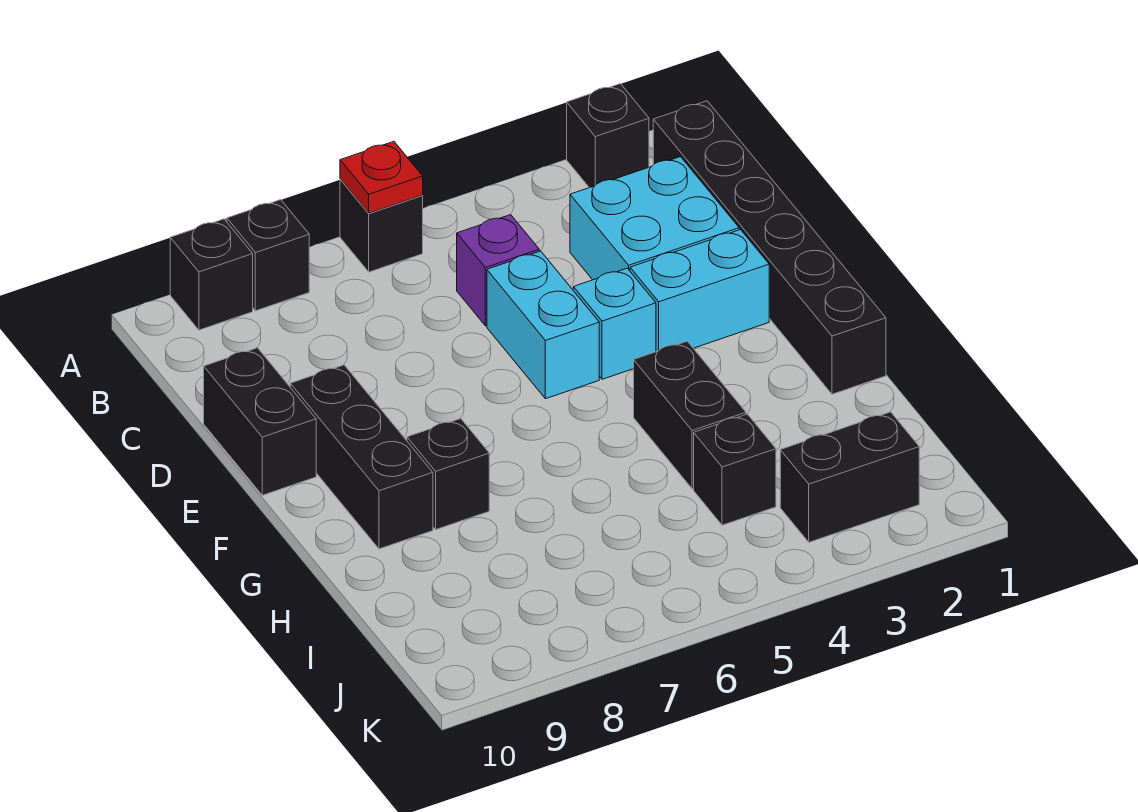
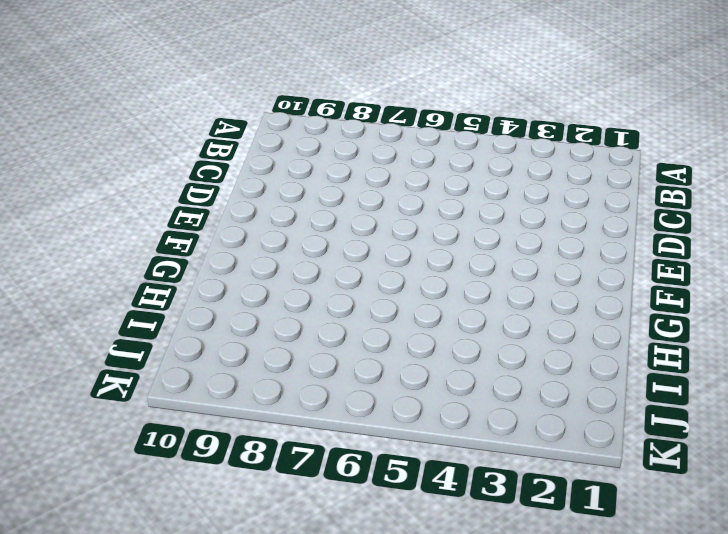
none -> black brick A2 level 1
none -> black brick A6 level 1
none -> black brick A8 level 1

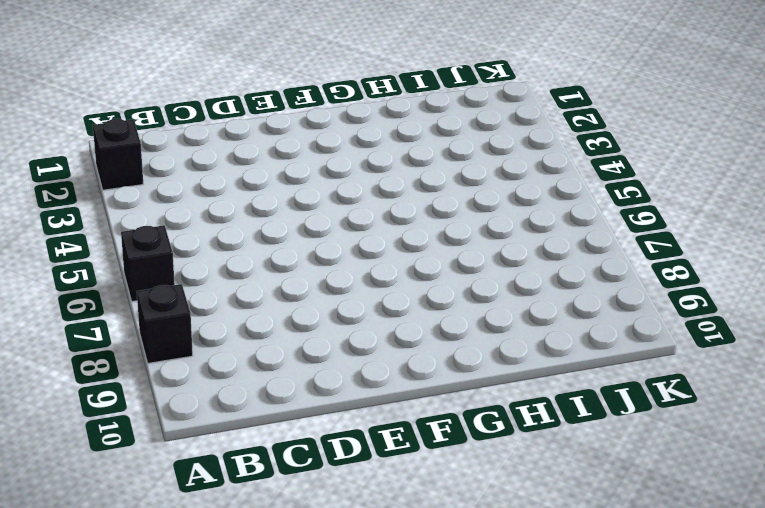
none -> black brick A9 level 1
none -> black brick B1:G1 level 1
none -> cyan brick C2:D3 level 1

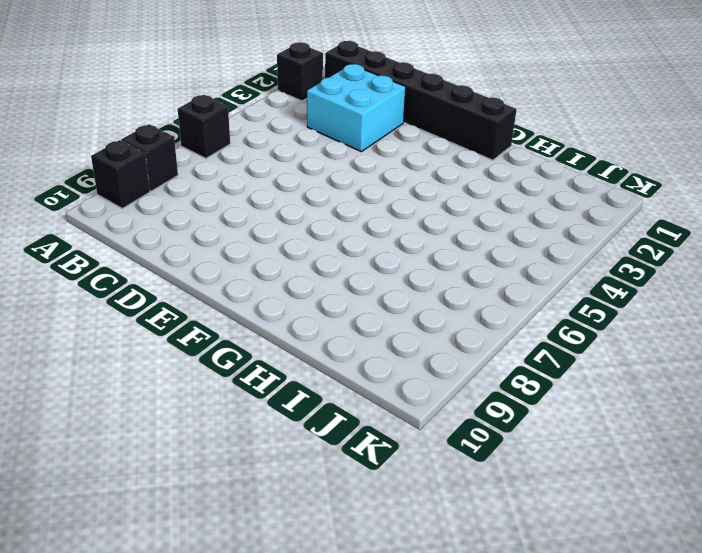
none -> purple brick C5 level 1
none -> cyan brick D5:E5 level 1
none -> black brick D10:E10 level 1

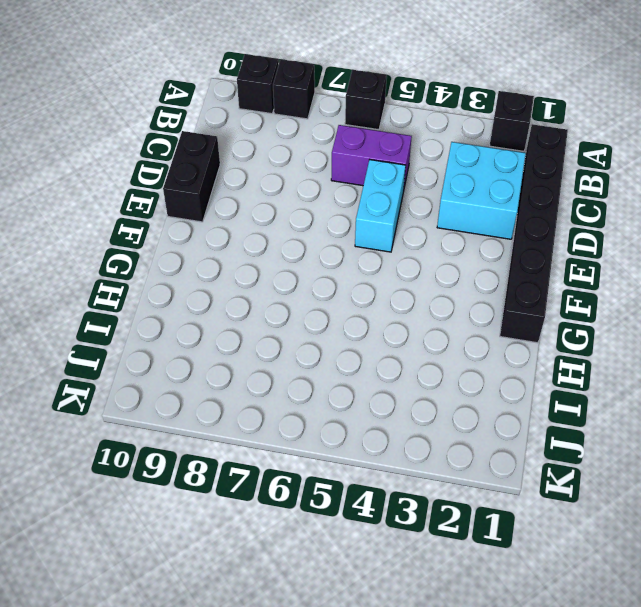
purple brick C5:C6 level 1 -> purple brick C5 level 1
none -> cyan brick E2:E3 level 1
none -> cyan brick E4 level 1
none -> black brick E9:G9 level 1

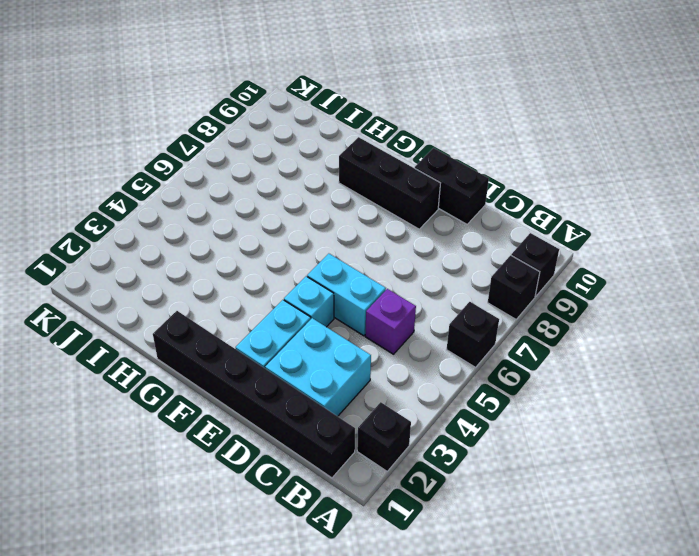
none -> black brick G4:H4 level 1
none -> black brick G8 level 1
none -> black brick I4 level 1

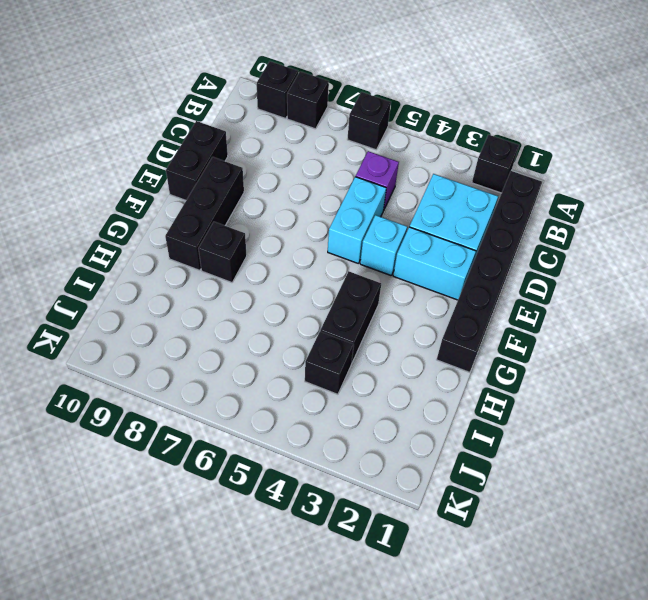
none -> black brick J2:J3 level 1
none -> red plate A6 level 2

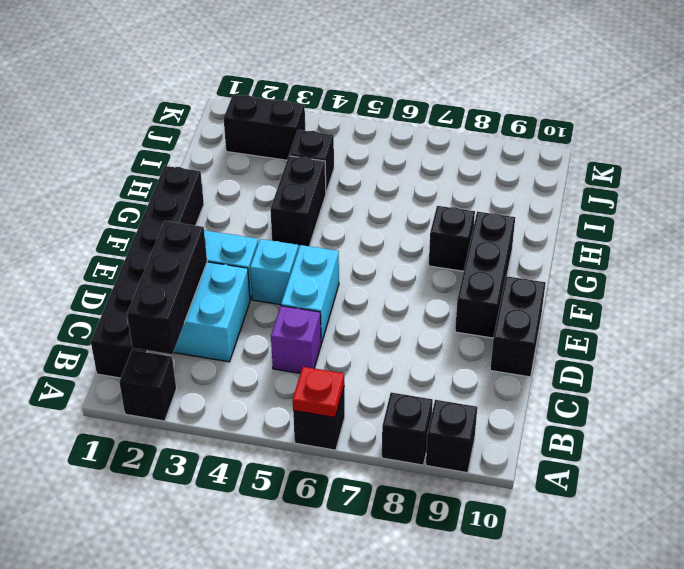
black brick B2:D2 level 2 -> none

